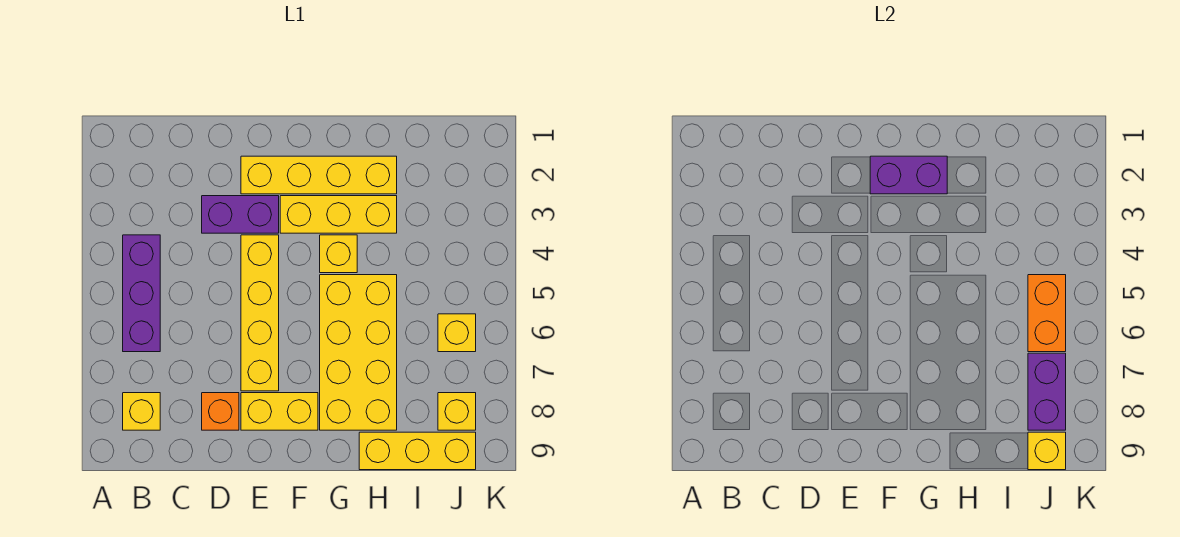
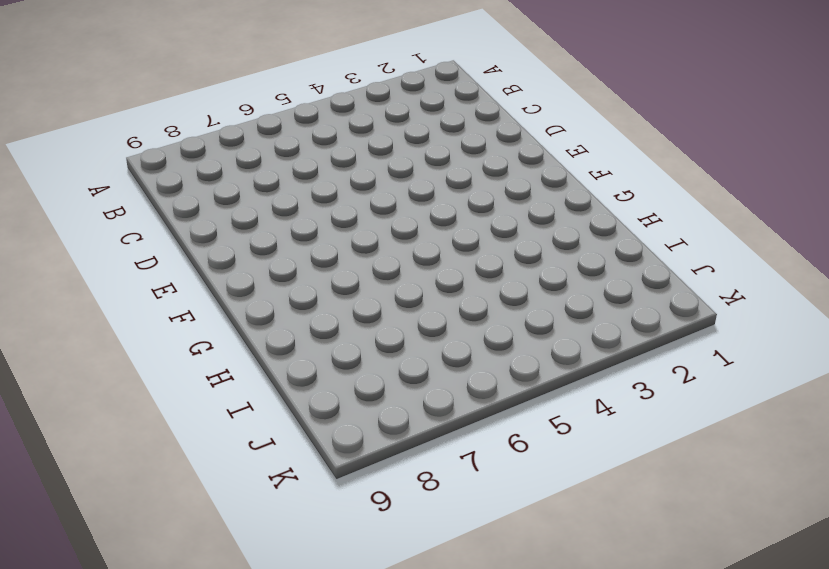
none -> purple brick B4:B6 level 1
none -> yellow brick B8 level 1
none -> purple brick D3:E3 level 1

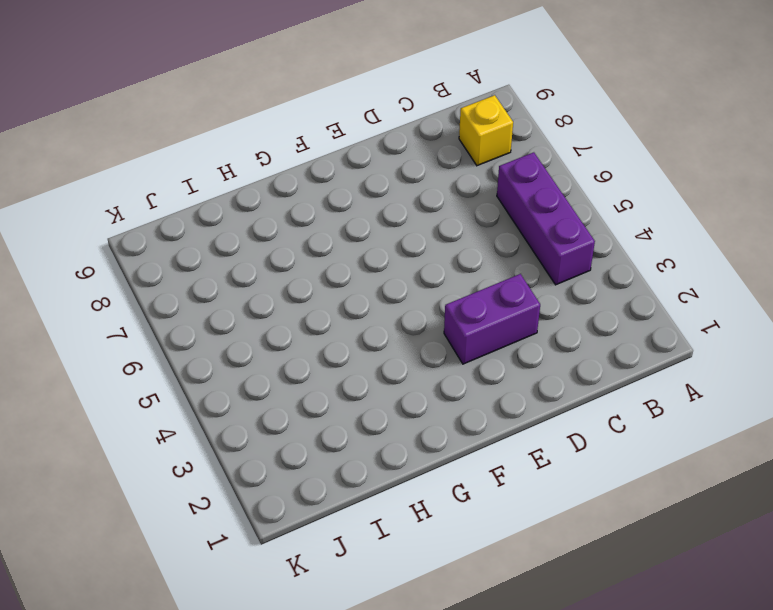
none -> orange brick D8 level 1
none -> yellow brick E2:H2 level 1
none -> yellow brick E4:E7 level 1

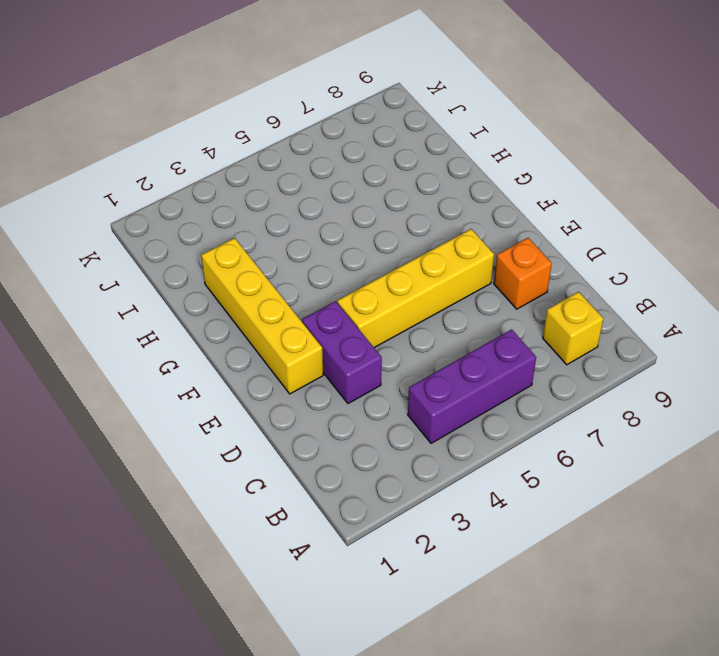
none -> yellow brick E8:F8 level 1
none -> yellow brick F3:H3 level 1
none -> yellow brick G4 level 1

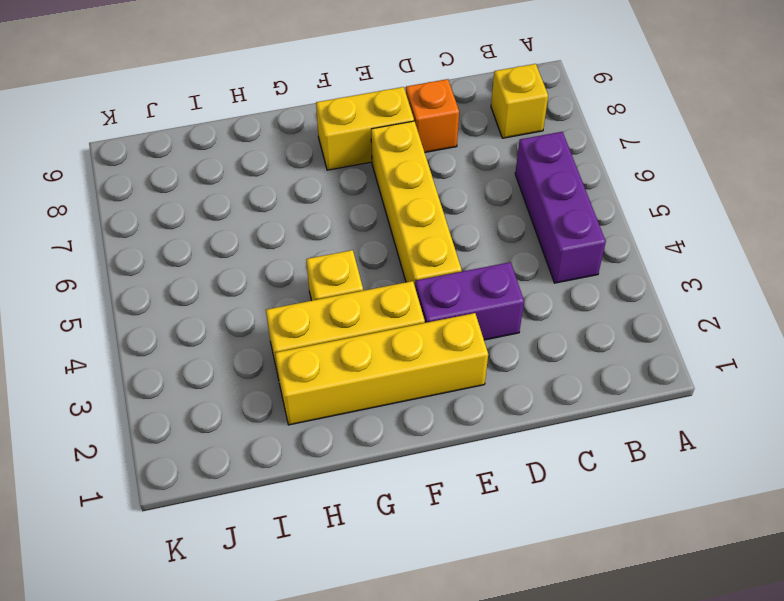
none -> yellow brick G5:H8 level 1
none -> yellow brick H9:J9 level 1
none -> yellow brick J6 level 1

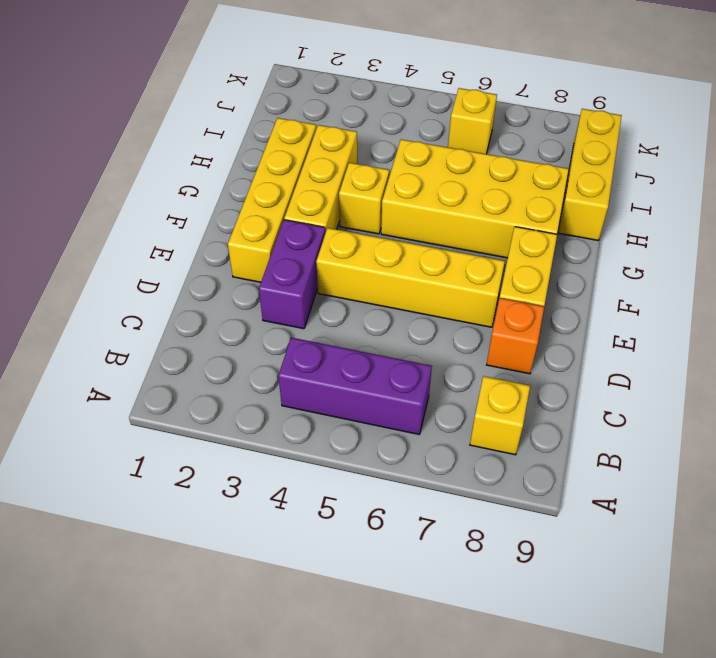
none -> yellow brick J8 level 1
none -> purple brick F2:G2 level 2
none -> orange brick J5:J6 level 2

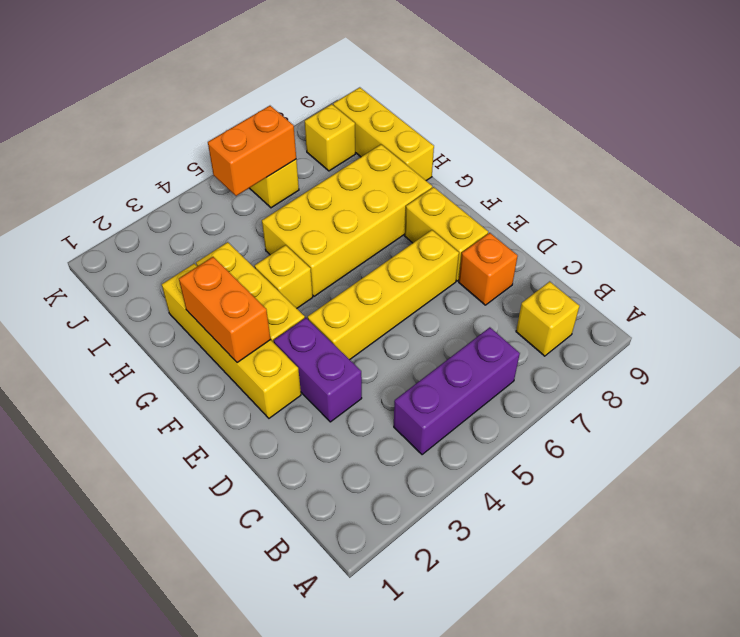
orange brick F2:G2 level 2 -> purple brick F2:G2 level 2
none -> purple brick J7:J8 level 2
none -> yellow brick J9 level 2

